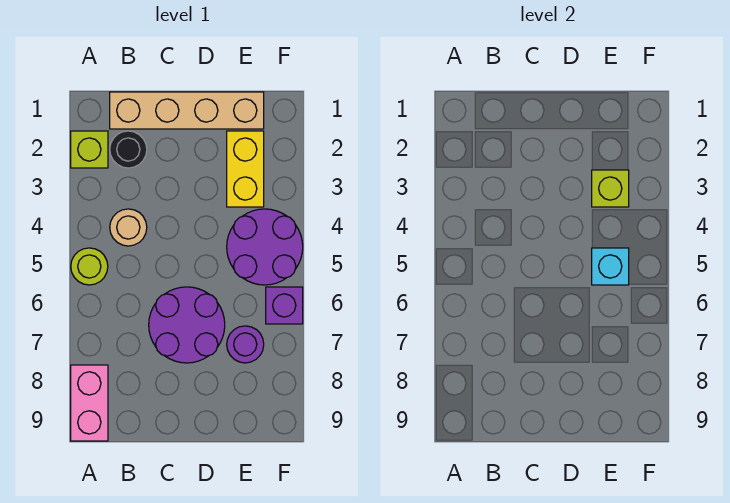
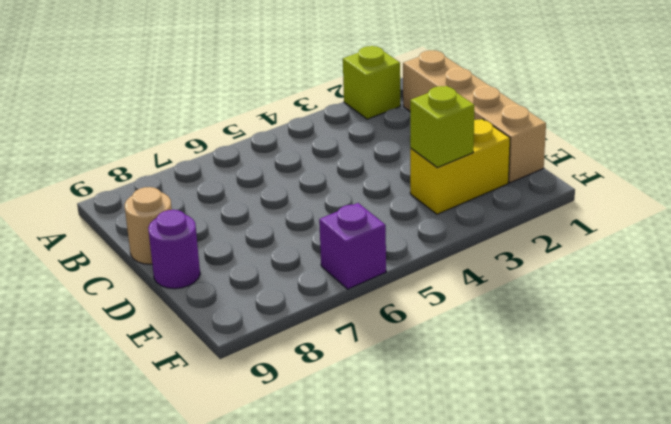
tan round brick C9 level 1 -> tan round brick B4 level 1
purple round brick D9 level 1 -> purple round brick E7 level 1
none -> lime round brick A5 level 1
none -> pink brick A8:A9 level 1
none -> black round brick B2 level 1

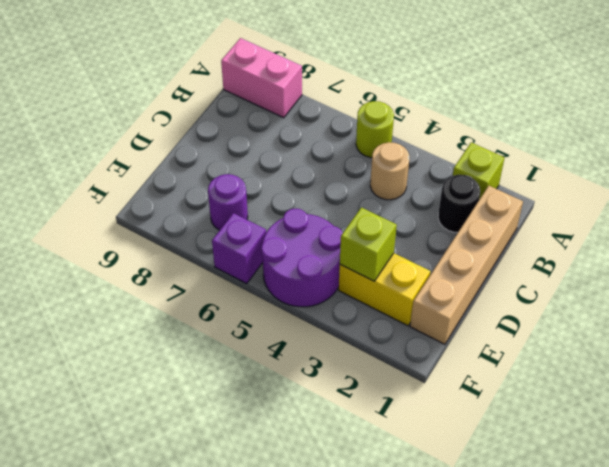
none -> purple round brick C6:D7 level 1
none -> cyan brick E5 level 2

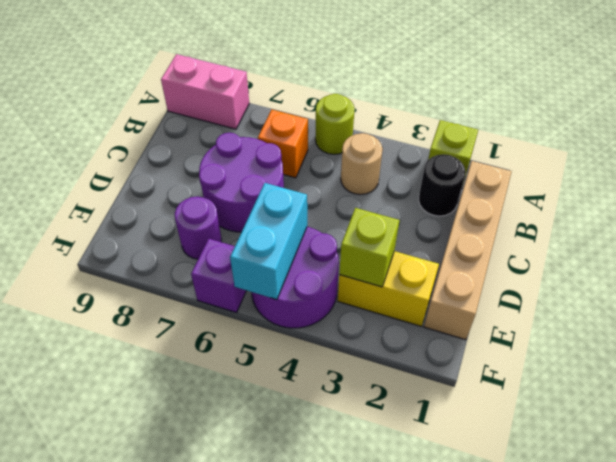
orange brick B6 level 1 -> none
cyan brick E5:F5 level 2 -> cyan brick E5 level 2

